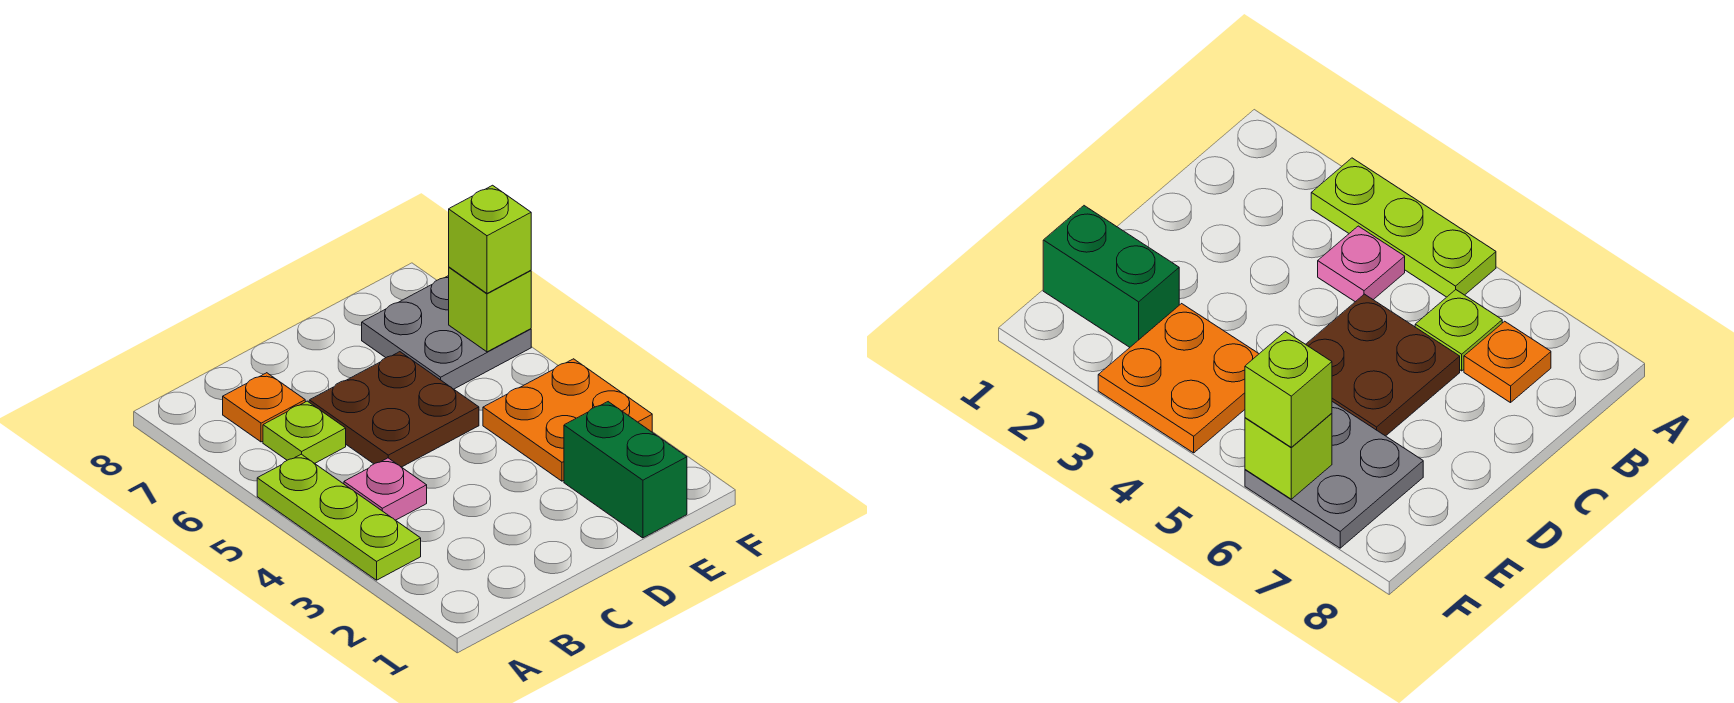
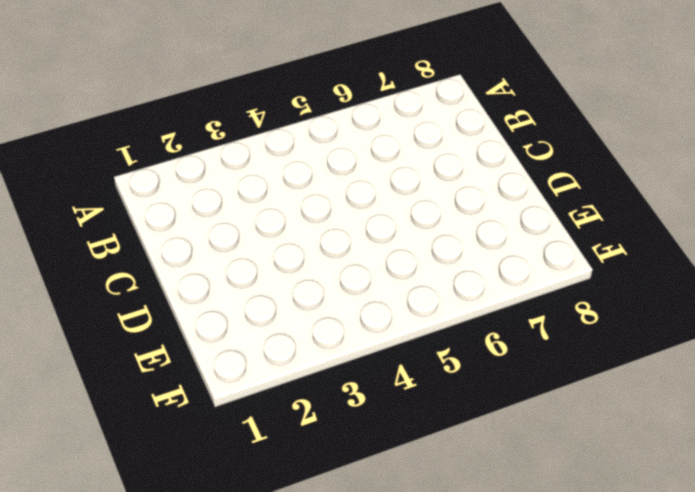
none -> lime plate A3:A5 level 1
none -> pink plate B4 level 1

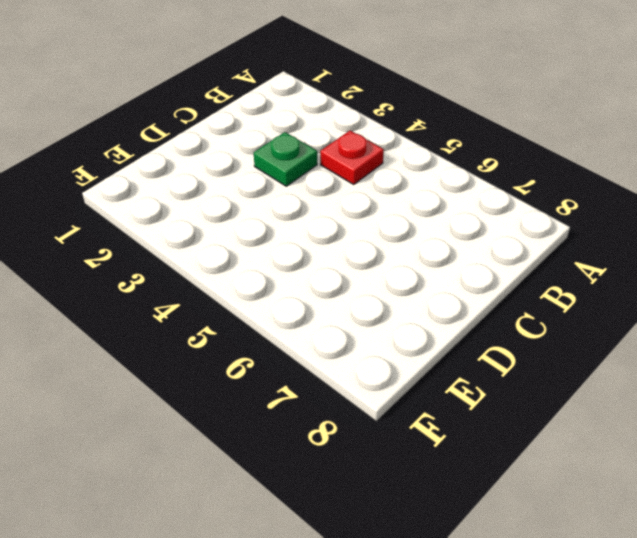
red plate B4 level 1 -> pink plate B4 level 1
green plate C3 level 1 -> none
none -> lime plate A3:A5 level 1
none -> lime plate B6 level 1

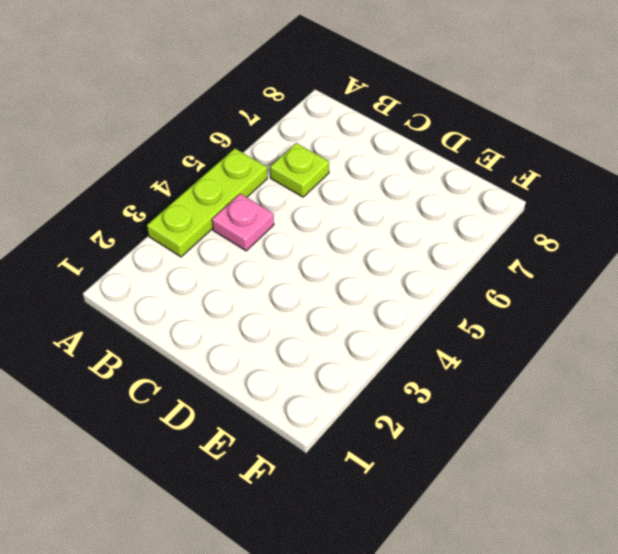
none -> orange plate B7 level 1
none -> brown plate C5:D6 level 1

